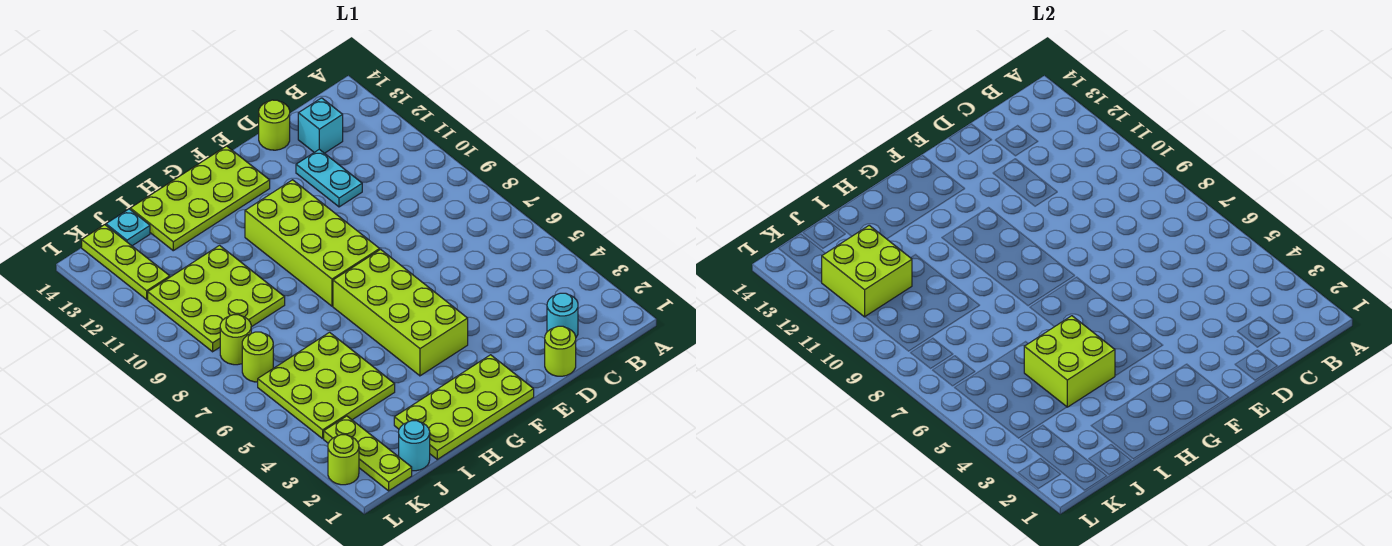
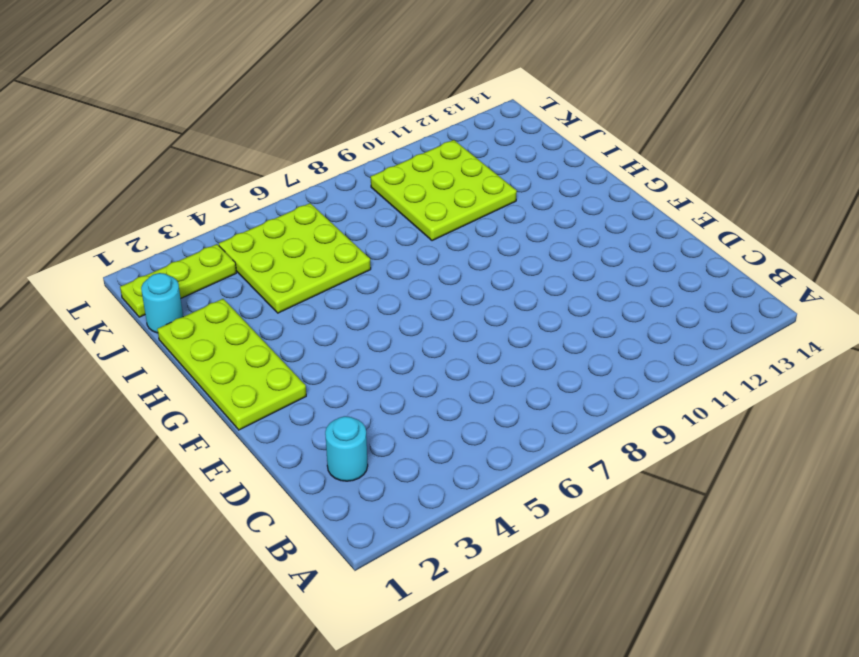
none -> cyan brick C13 level 1
none -> lime round brick D1 level 1
none -> cyan plate D11:D12 level 1

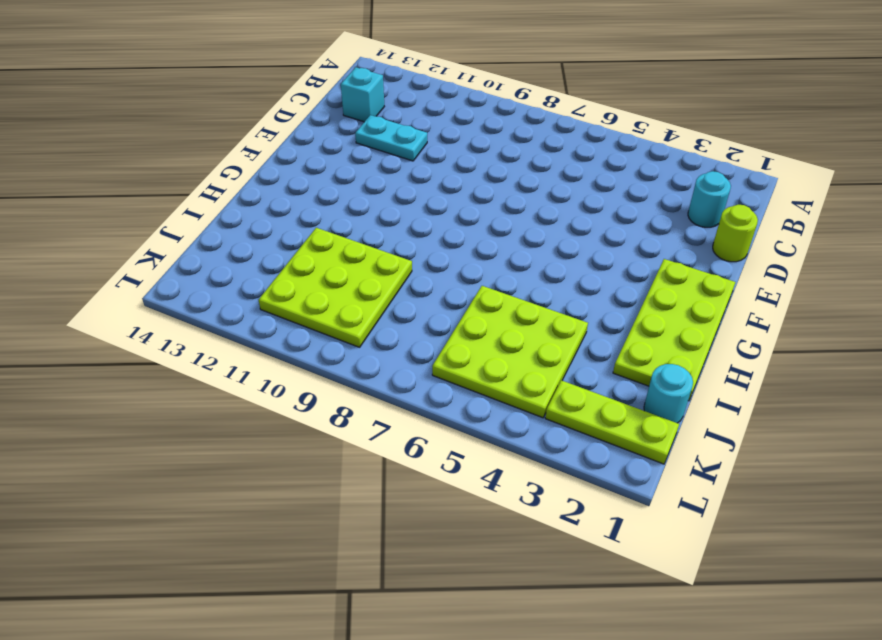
none -> lime round brick D14 level 1
none -> lime brick F4:G7 level 1
none -> lime brick F8:G11 level 1

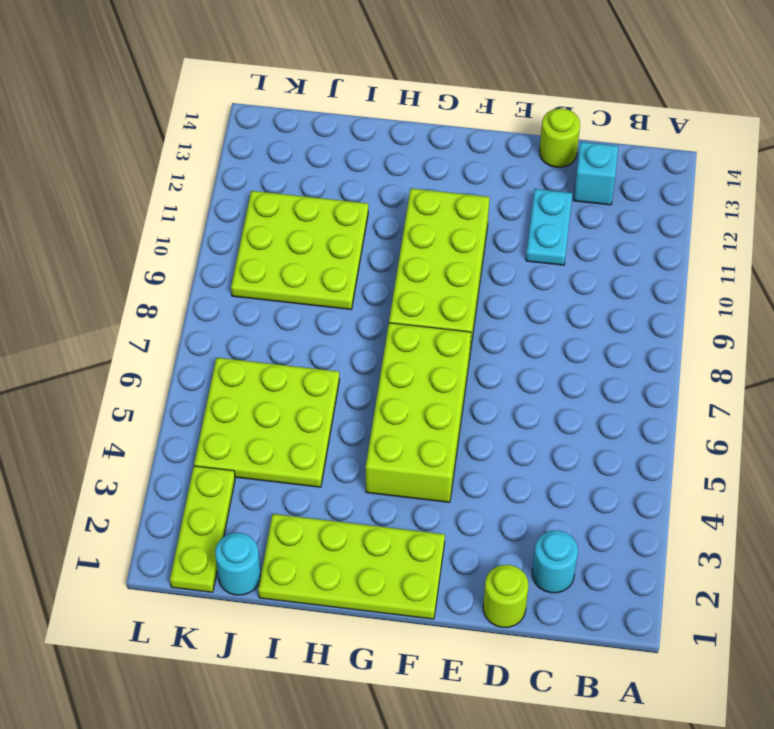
none -> lime plate F13:I14 level 1
none -> cyan plate J14 level 1
none -> lime round brick K7 level 1

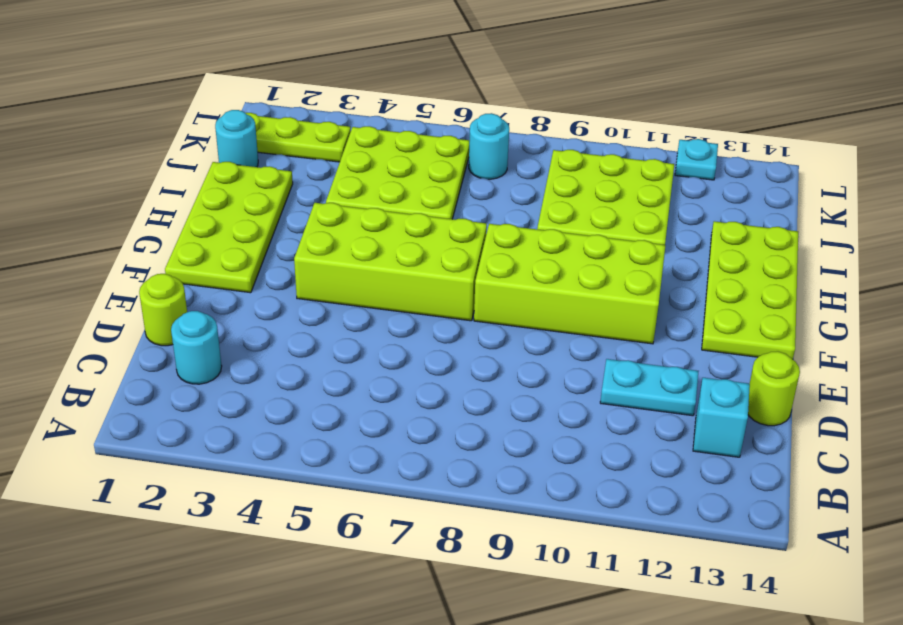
cyan round brick K7 level 1 -> lime round brick K7 level 1
cyan plate L12 level 1 -> cyan plate J14 level 1
none -> lime round brick K8 level 1
none -> lime plate K12:K14 level 1
none -> lime round brick L2 level 1

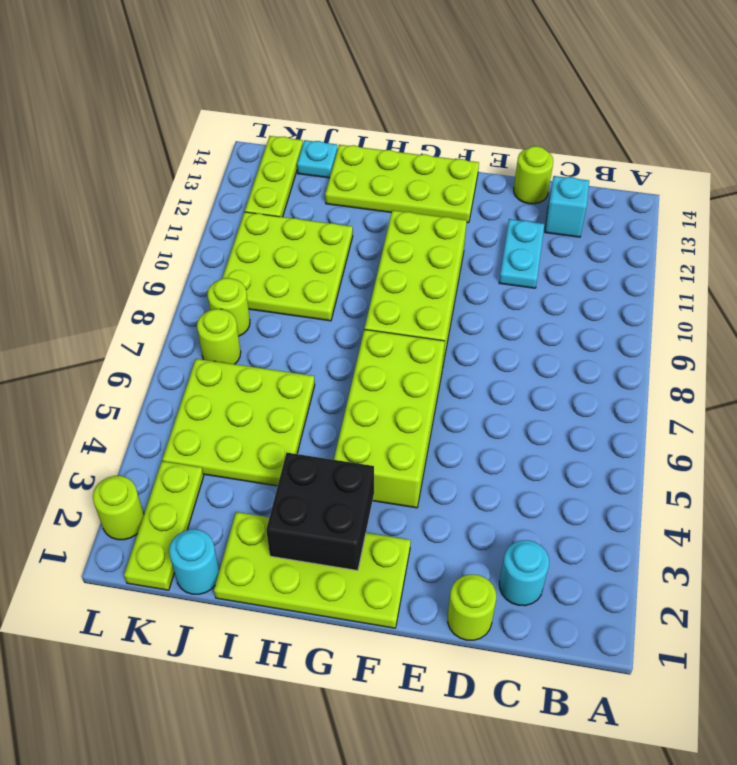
black brick G2:H3 level 2 -> none
none -> lime brick H4:I5 level 2
none -> lime brick J11:K12 level 2

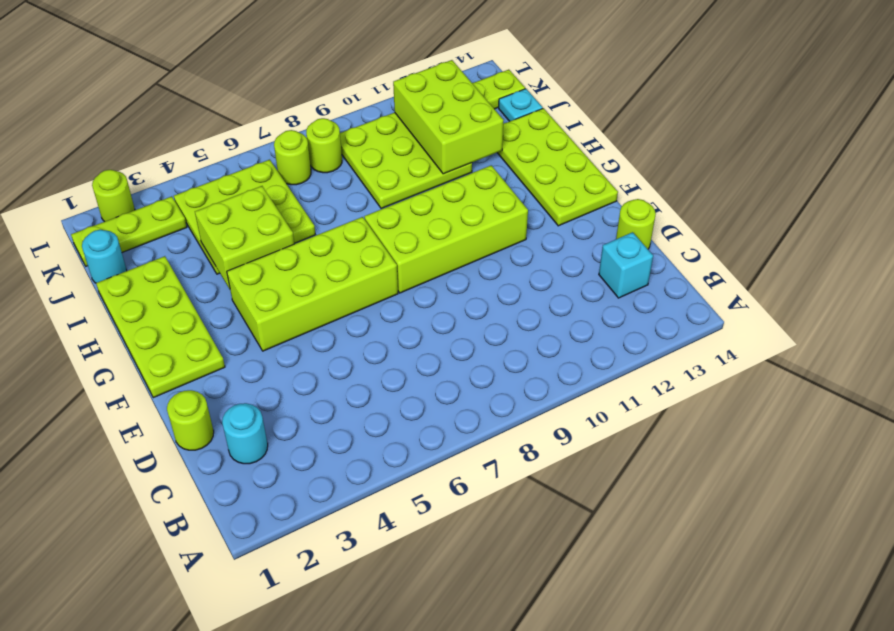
lime brick I11:K12 level 2 -> lime brick J11:K12 level 2
none -> cyan plate D11:D12 level 1

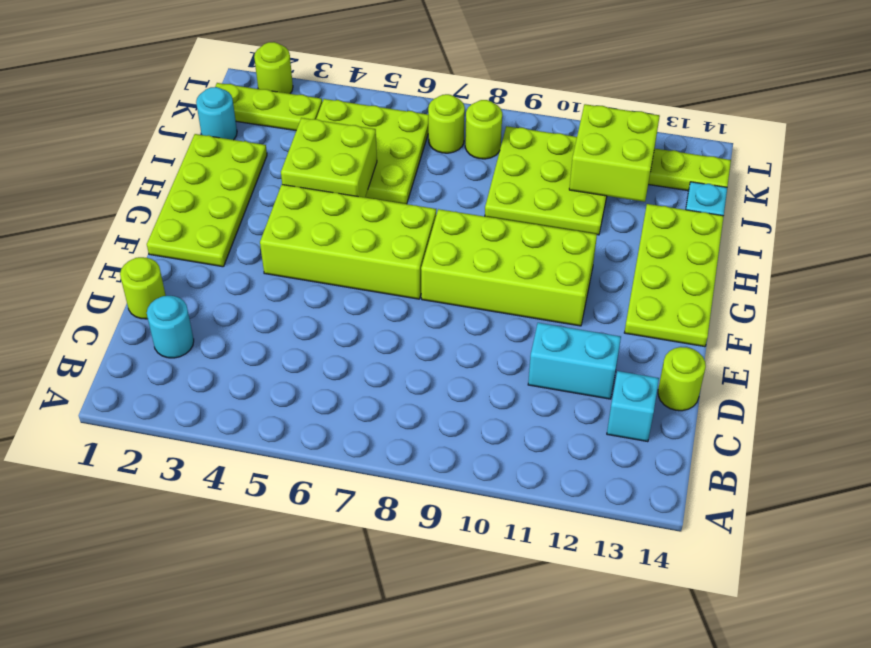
cyan brick D11:D12 level 1 -> cyan plate D11:D12 level 1

